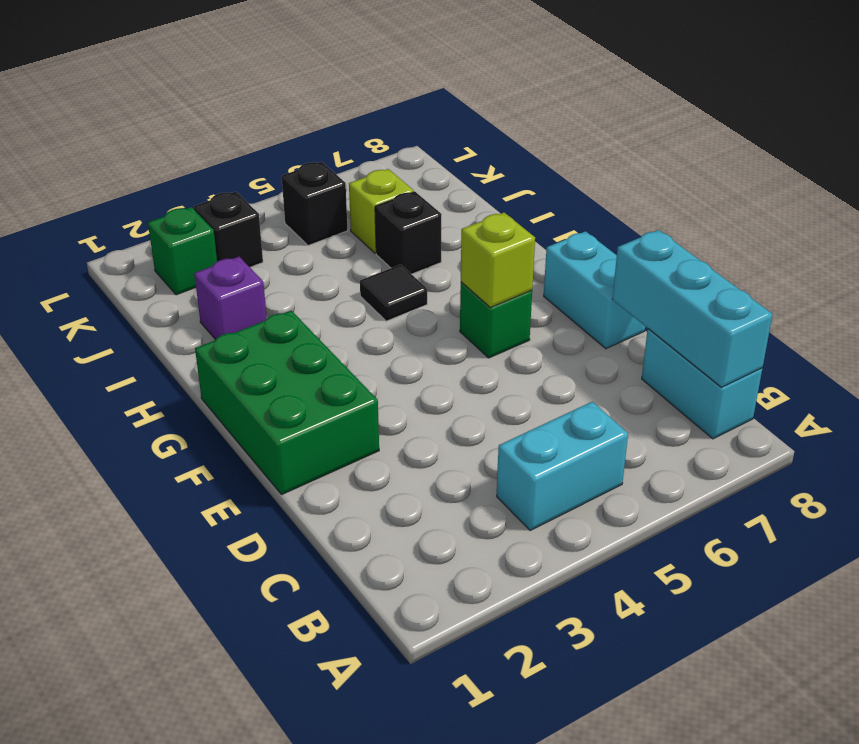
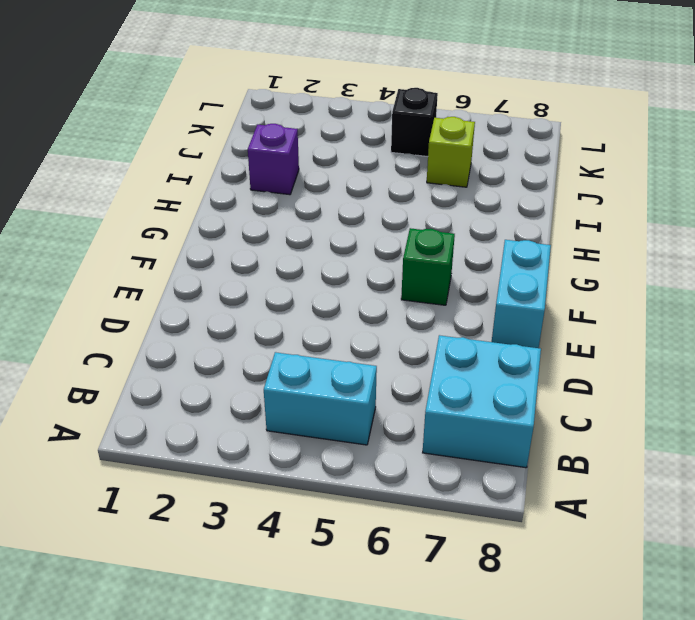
cyan brick B7:C8 level 1 -> cyan brick B8:C8 level 1
none -> green brick E1:G2 level 1
none -> black tile H5 level 1
none -> black brick I6 level 1

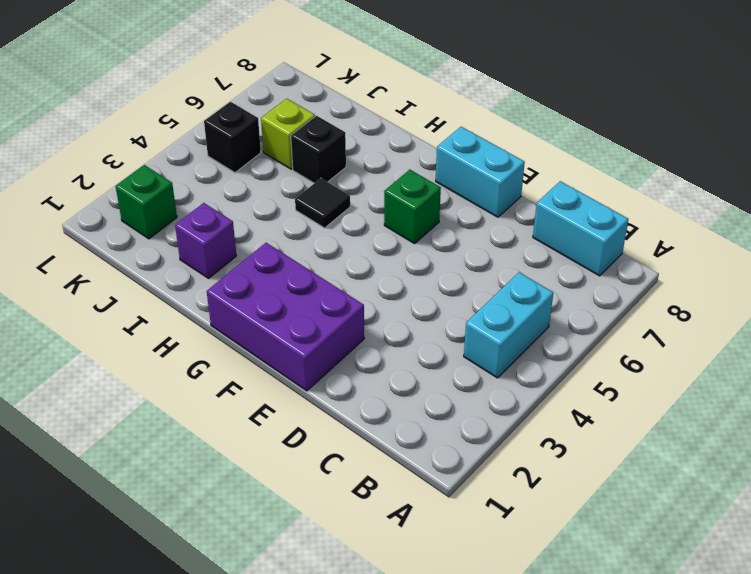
purple brick E1:G2 level 1 -> green brick E1:G2 level 1
none -> black brick K3 level 1
none -> cyan brick B8:D8 level 2
none -> lime brick F6 level 2

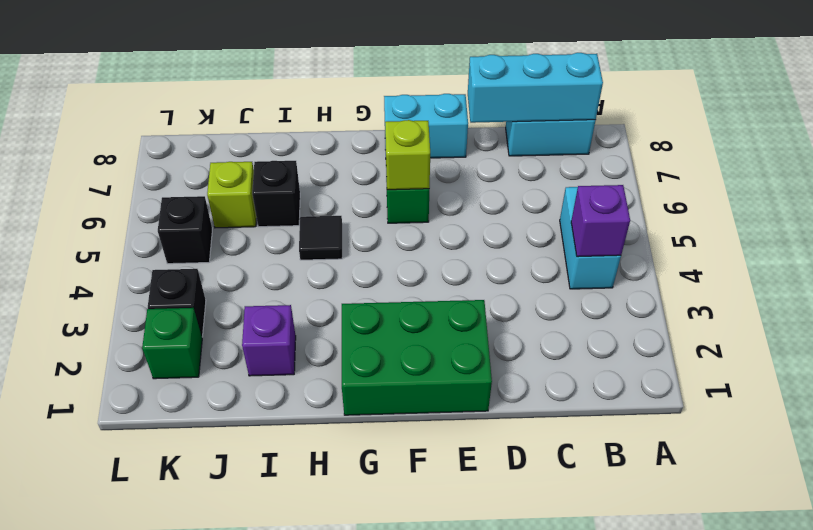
purple brick B4 level 2 -> none

